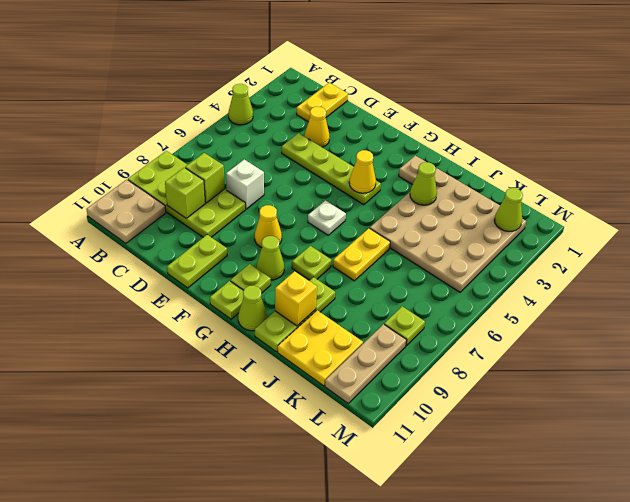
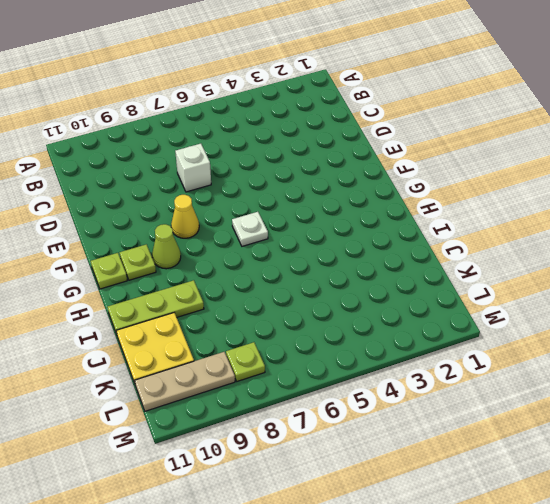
none -> lime cone A4 level 1
none -> lime plate A8:D9 level 1
none -> tan plate A10:B11 level 1

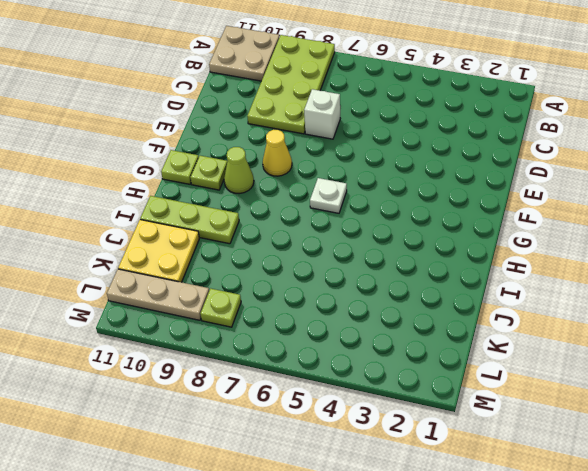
none -> lime cone A4 level 1
none -> yellow plate C1:C2 level 1
none -> yellow cone D3 level 1

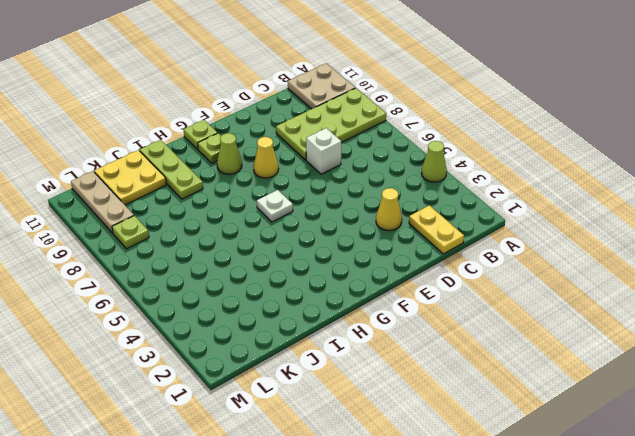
none -> lime plate D4:G4 level 1
none -> lime plate E10:E11 level 1
none -> tan plate H2 level 1

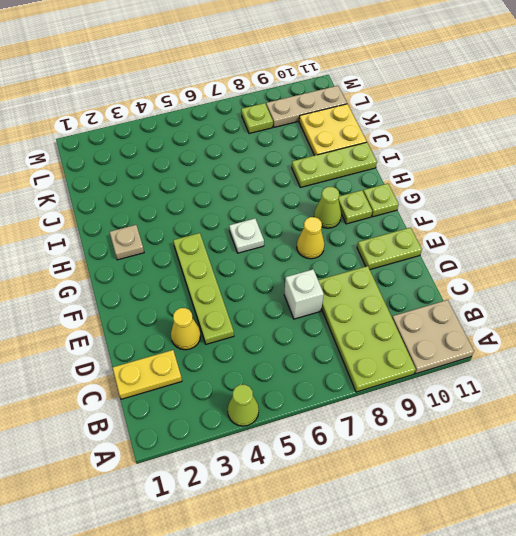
none -> lime plate H8 level 1
none -> lime cone H11 level 1
none -> tan plate I2:L5 level 1

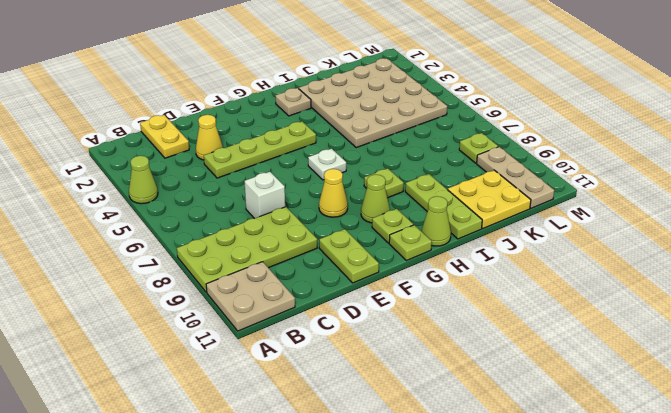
none -> yellow plate I6:I7 level 1
none -> lime brick C8 level 2
none -> lime brick C9 level 2

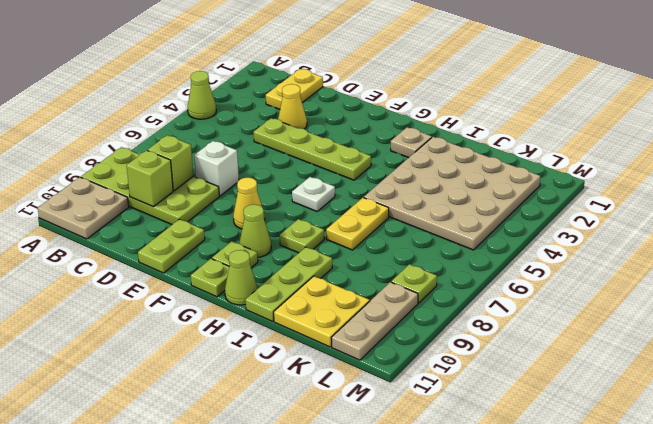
none -> yellow cone G4 level 2
none -> lime cone I3 level 2
none -> yellow brick I10 level 2

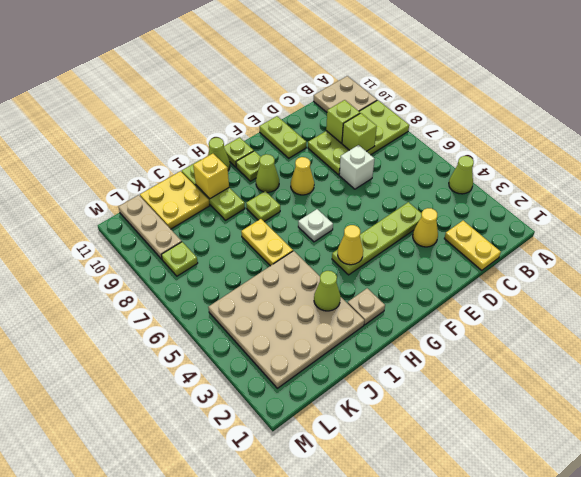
none -> lime cone L2 level 2

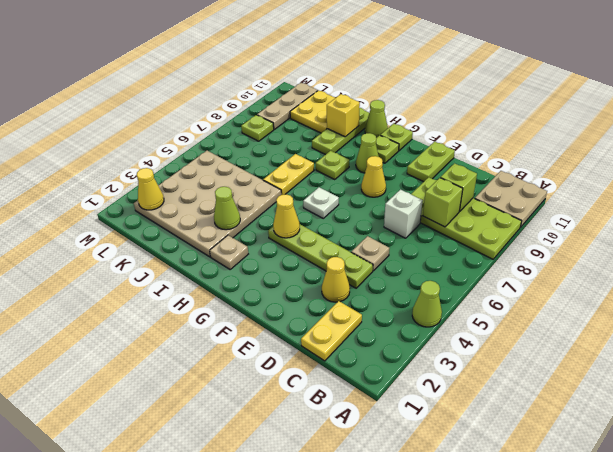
tan plate D5 level 1 -> none
yellow cone L2 level 2 -> lime cone L2 level 2

